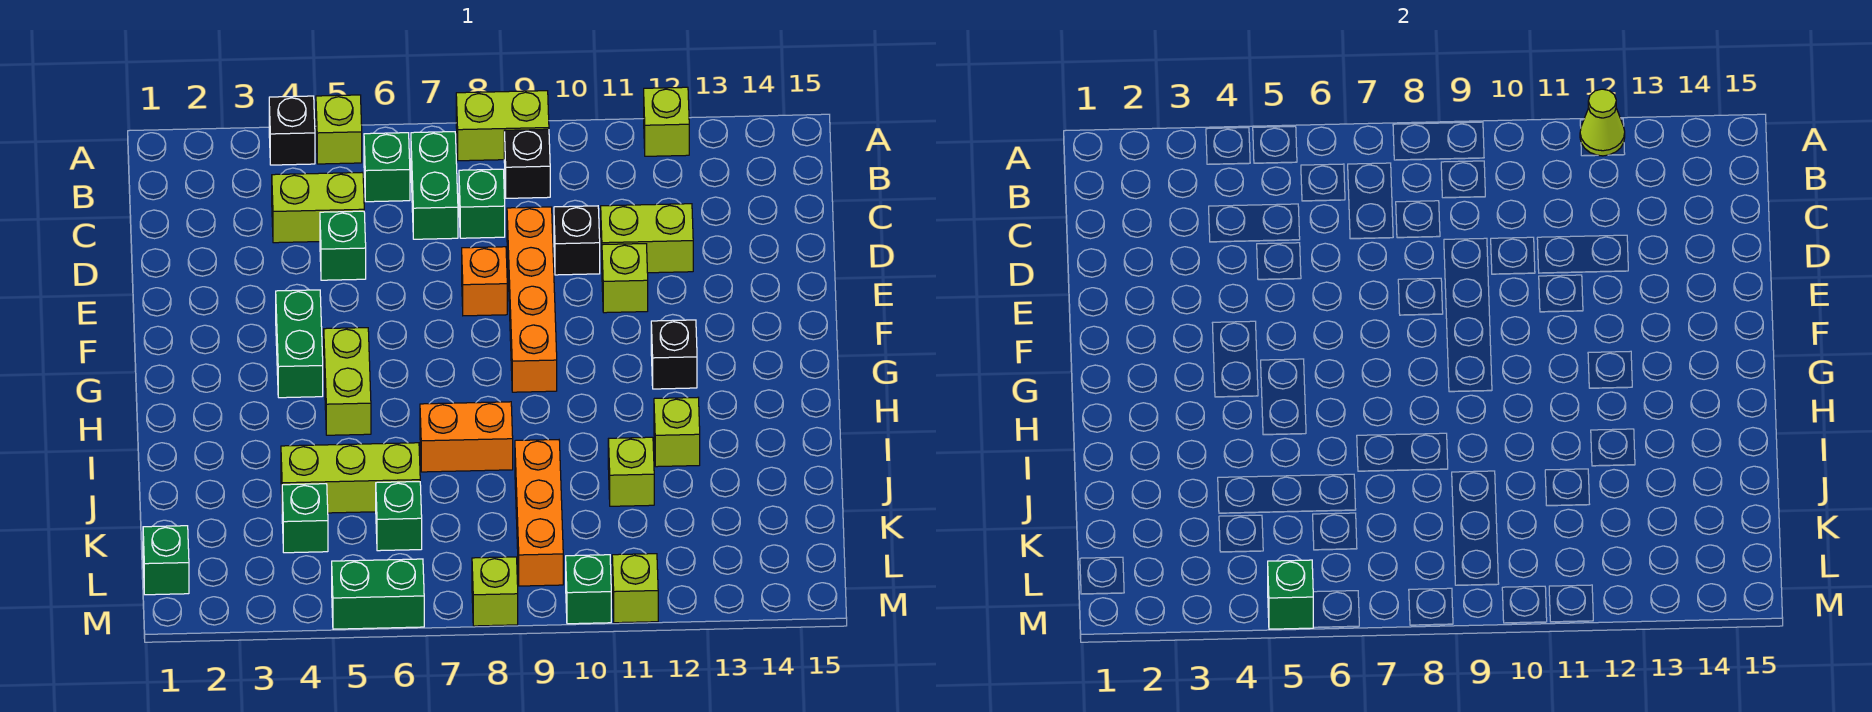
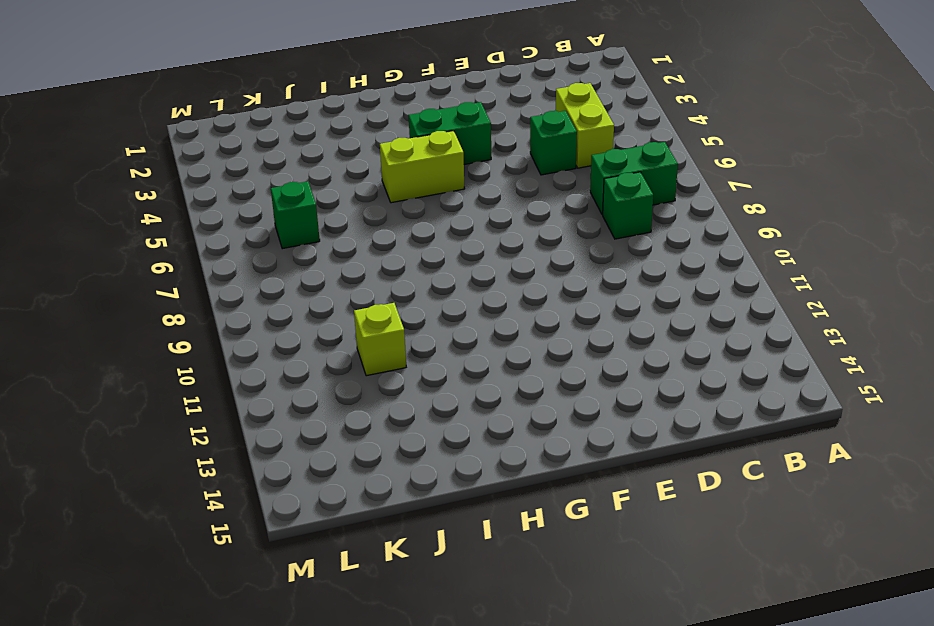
none -> black brick A4 level 1
none -> lime brick A5 level 1
none -> lime brick A8:A9 level 1
none -> lime brick A12 level 1

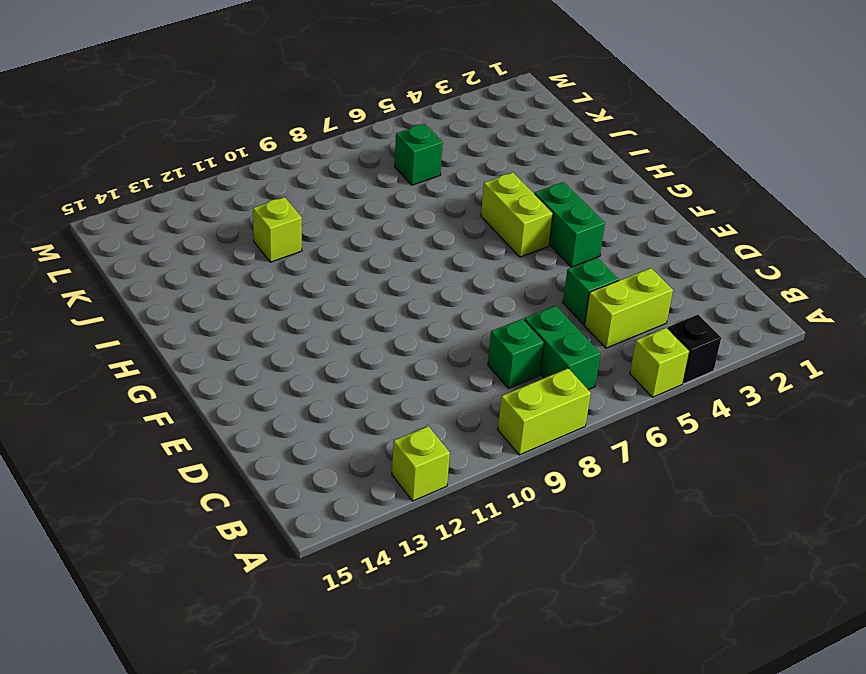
none -> green brick B6 level 1
none -> black brick B9 level 1
none -> orange brick D9:G9 level 1
none -> black brick D10 level 1

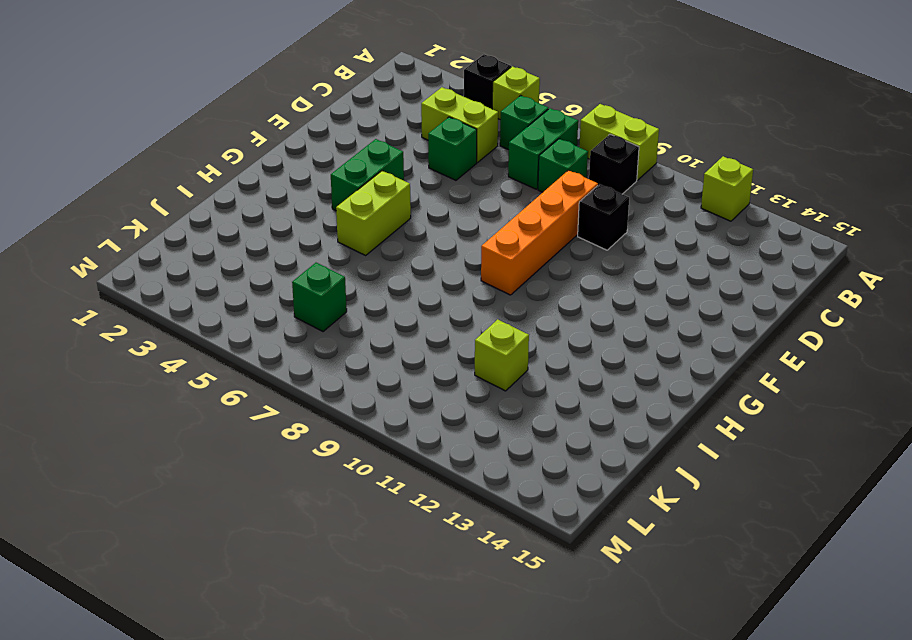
none -> lime brick D11:D12 level 1
none -> orange brick E8 level 1
none -> lime brick E11 level 1
none -> black brick G12 level 1

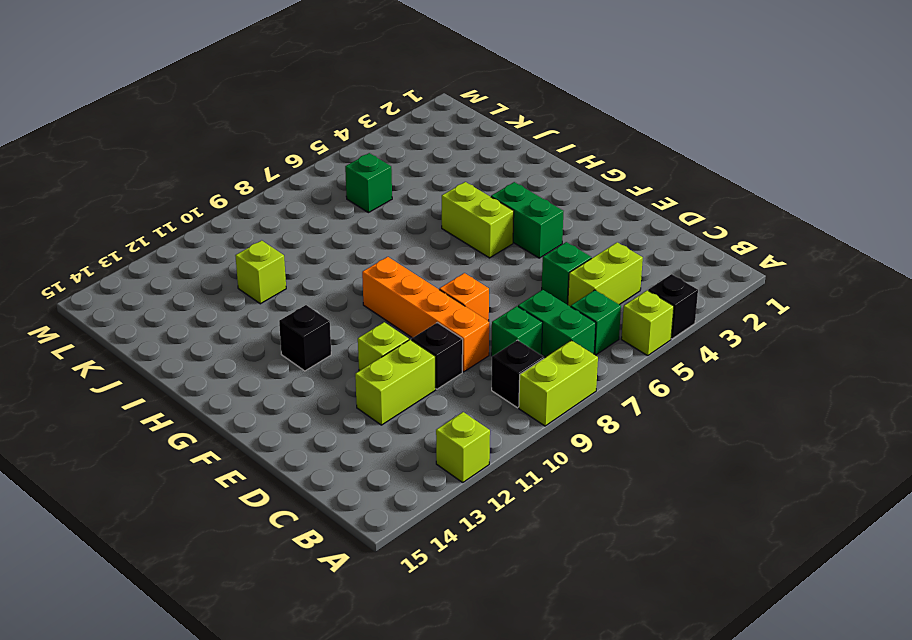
none -> orange brick I7:I8 level 1
none -> lime brick I12 level 1
none -> lime brick J4:J6 level 1
none -> orange brick J9:L9 level 1

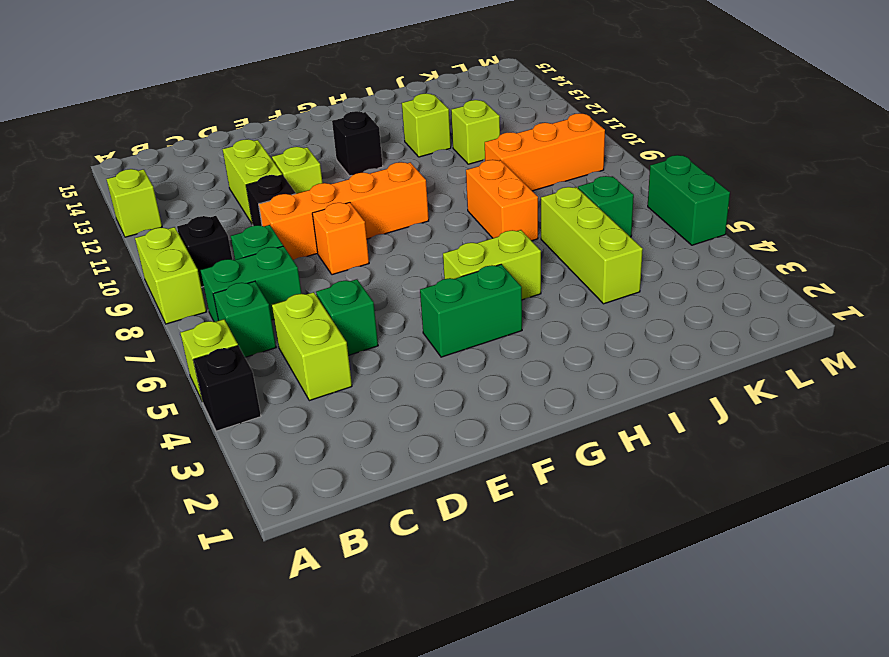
none -> green brick K4 level 1
none -> green brick L1 level 1
none -> lime brick M8 level 1
none -> green brick M10 level 1

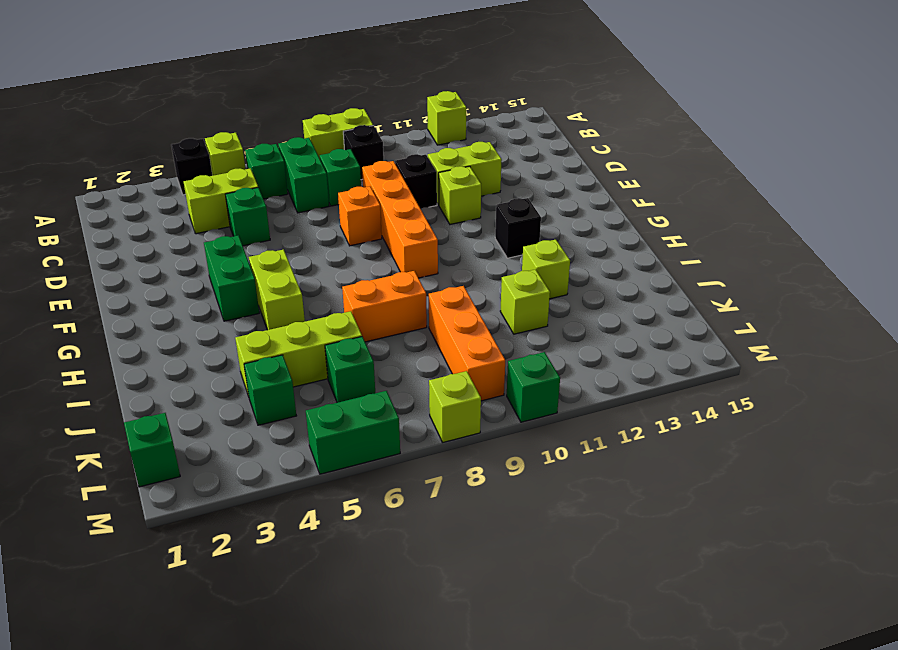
none -> lime brick M11 level 1
none -> lime cone A12 level 2
none -> green brick M5 level 2

